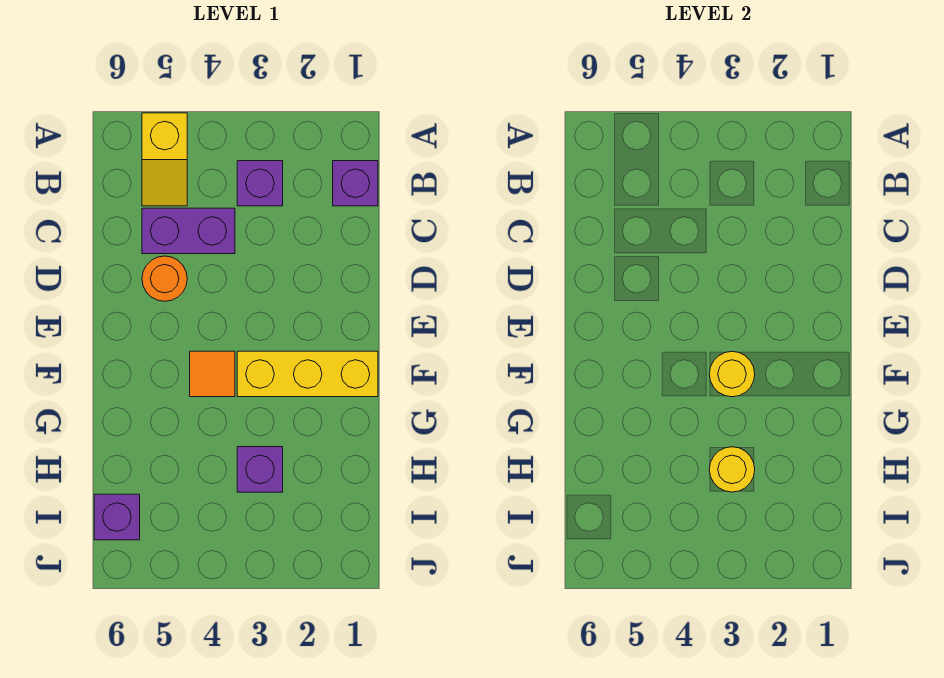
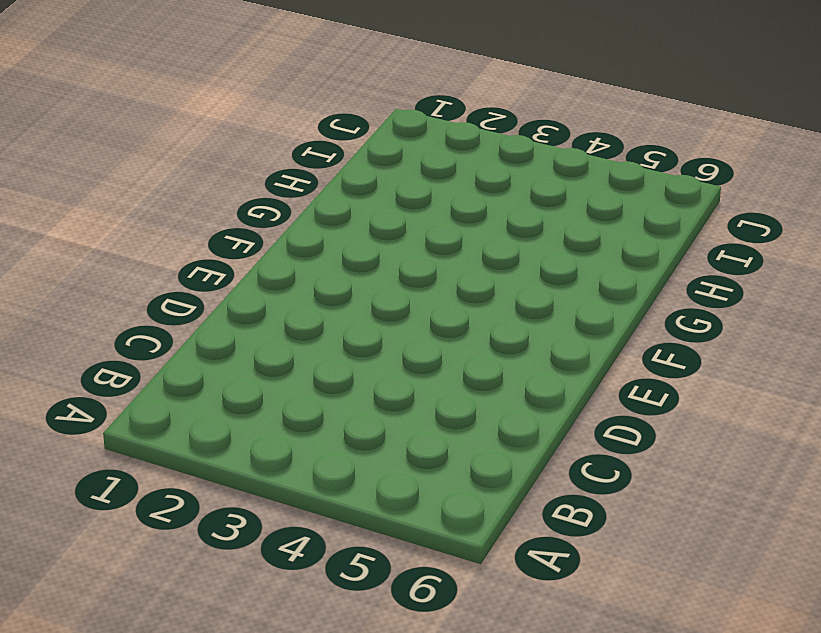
none -> yellow slope A5:B5 level 1 top A
none -> purple brick B1 level 1

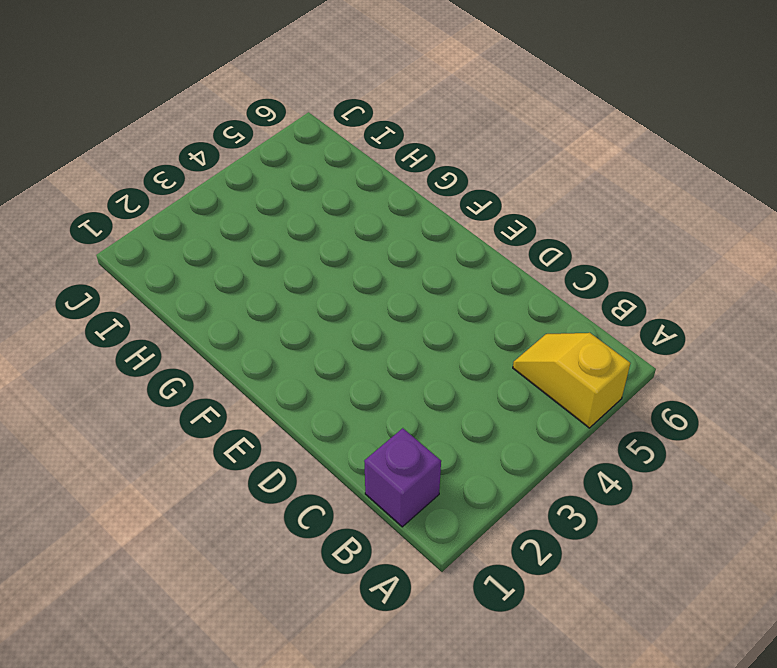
none -> purple brick B3 level 1
none -> purple brick C4:C5 level 1

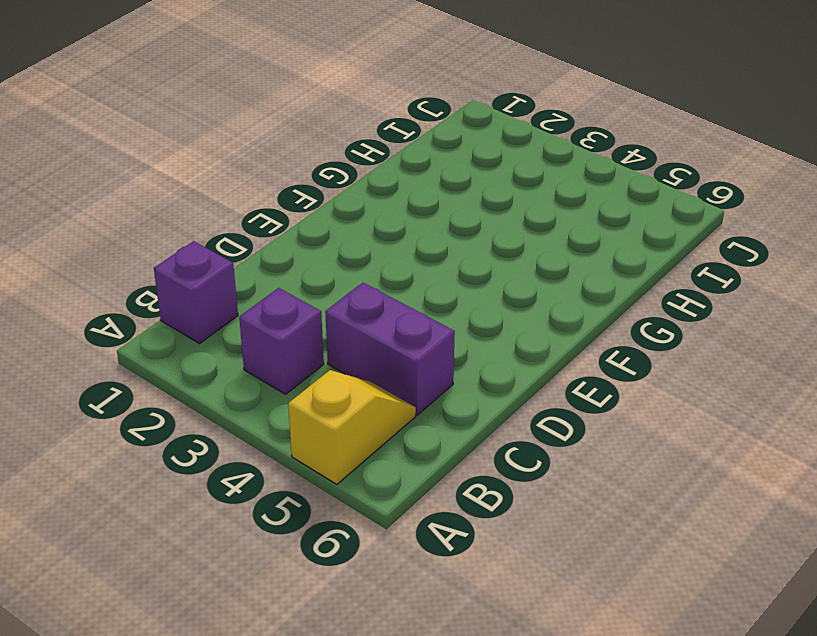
none -> orange round brick D5 level 1
none -> yellow brick F1:F3 level 1

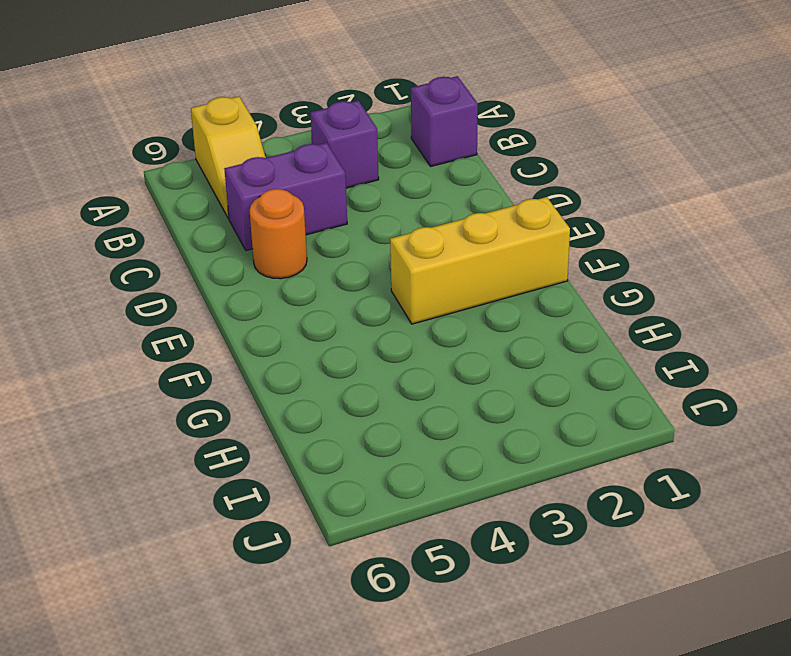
none -> orange tile F4 level 1
none -> purple brick H3 level 1

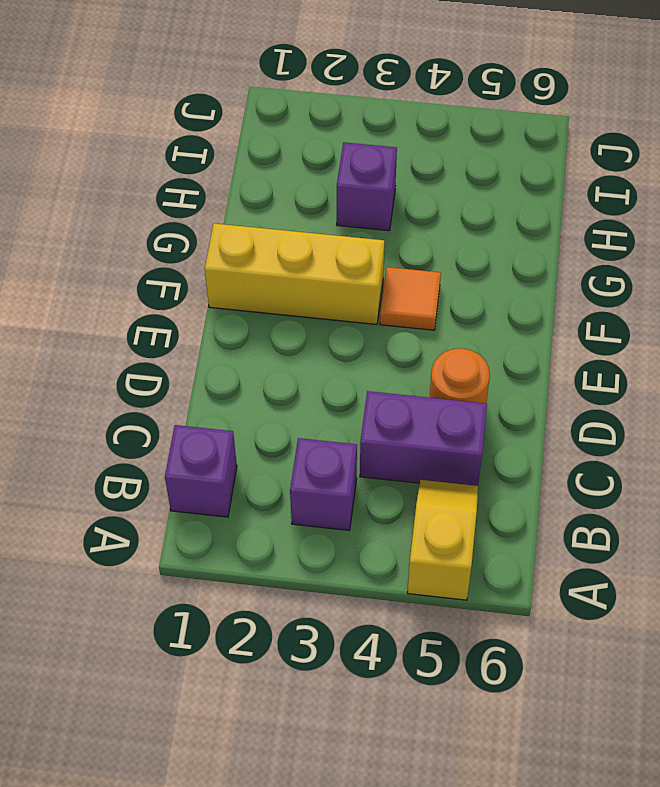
none -> purple brick I6 level 1
none -> yellow round brick F3 level 2

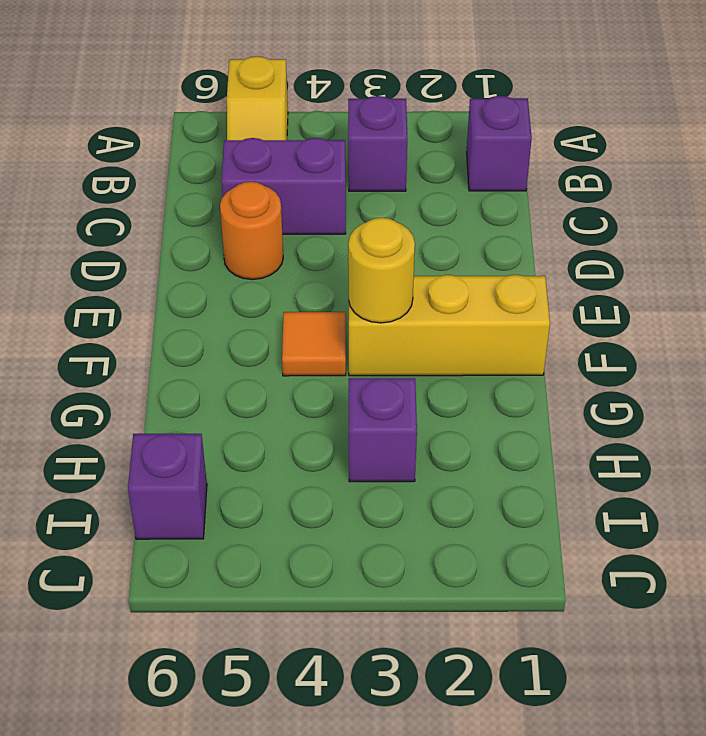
none -> yellow round brick H3 level 2

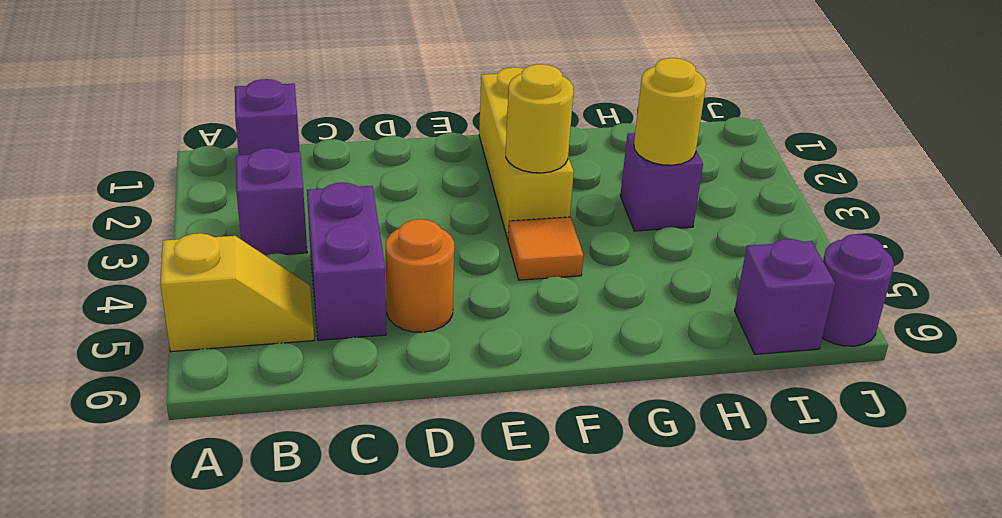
purple round brick J6 level 1 -> none

